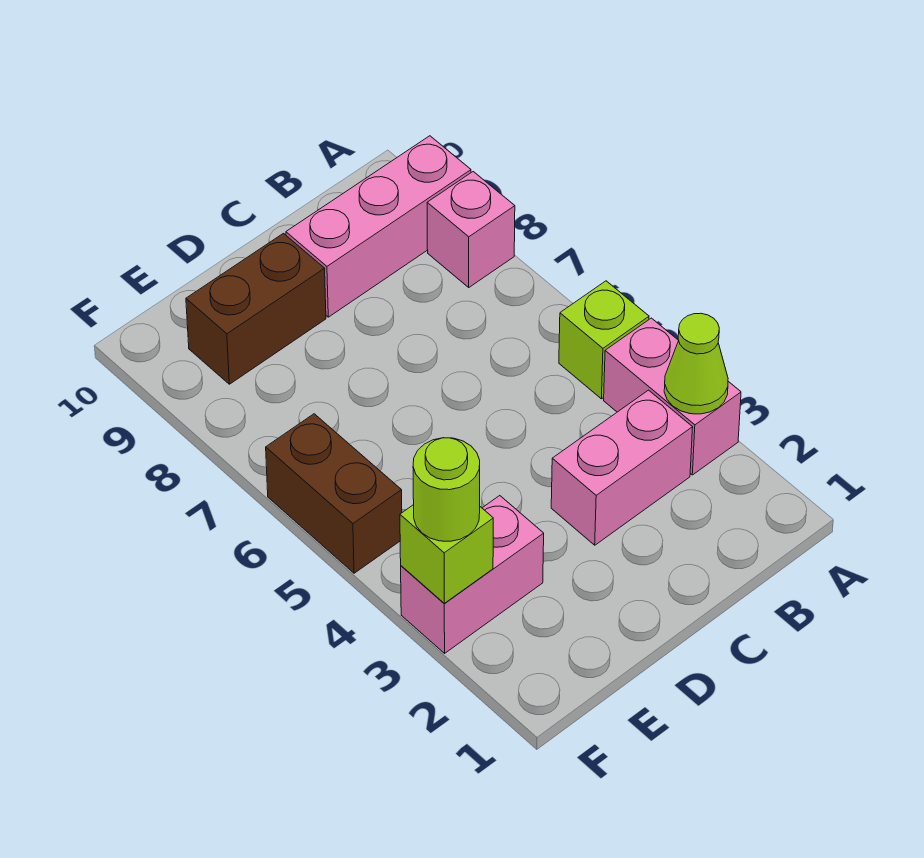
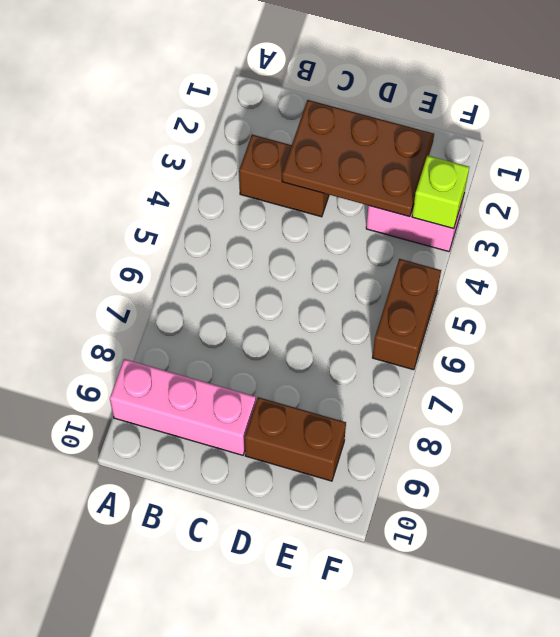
brown brick B3:C3 level 1 -> pink brick B3:C3 level 1
brown plate C2:E3 level 2 -> none
none -> pink brick A3:A4 level 1
none -> lime brick A5 level 1

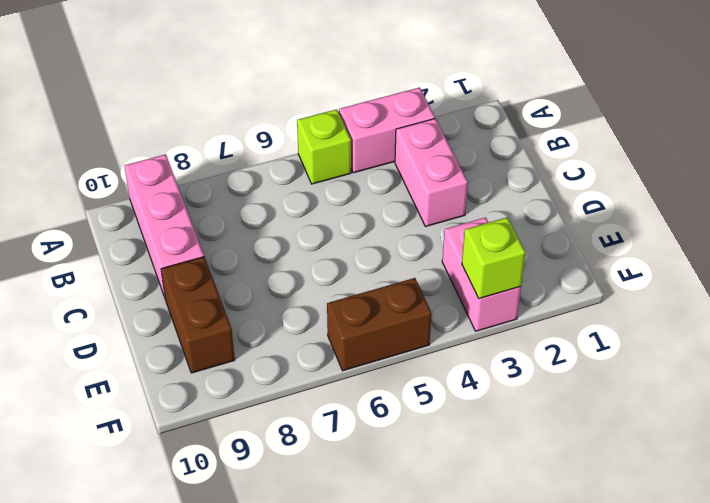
none -> pink brick A8 level 1
none -> lime cone A3 level 2

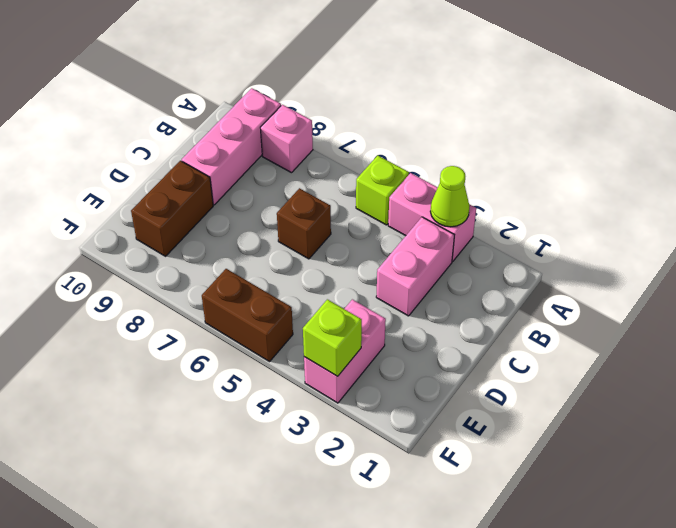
brown brick C6 level 1 -> none
none -> lime round brick F3 level 3

